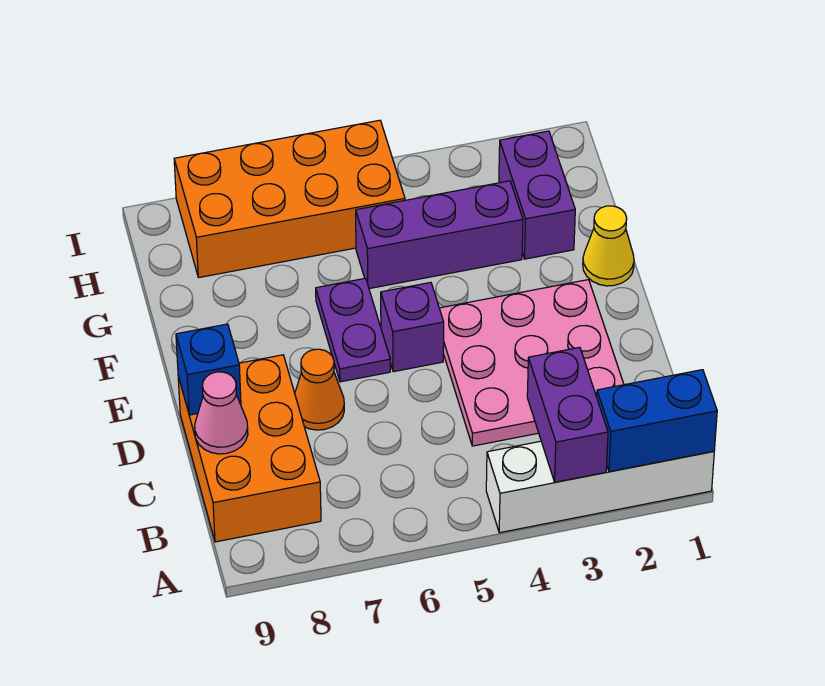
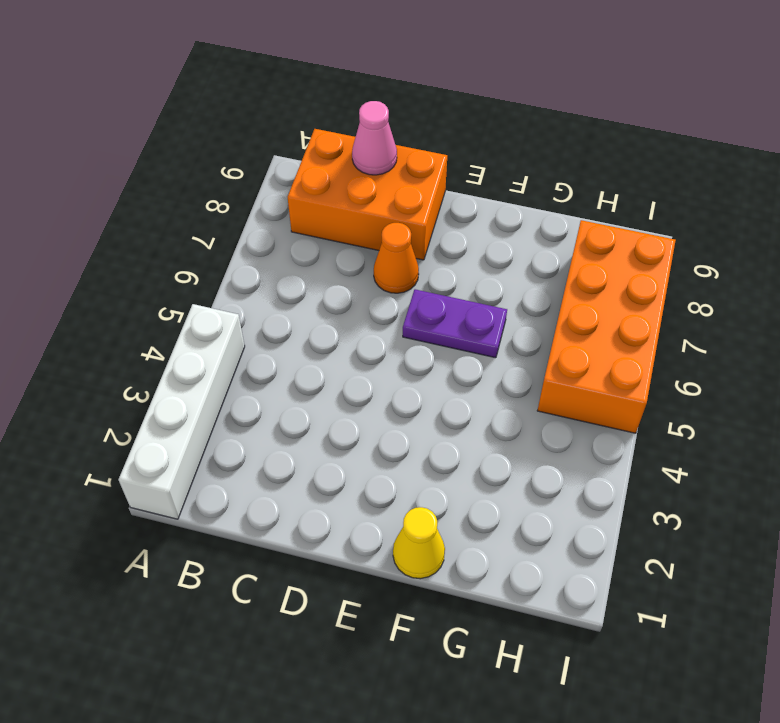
none -> pink plate C2:E4 level 1
none -> purple brick E5 level 1
none -> purple brick G2:H2 level 1

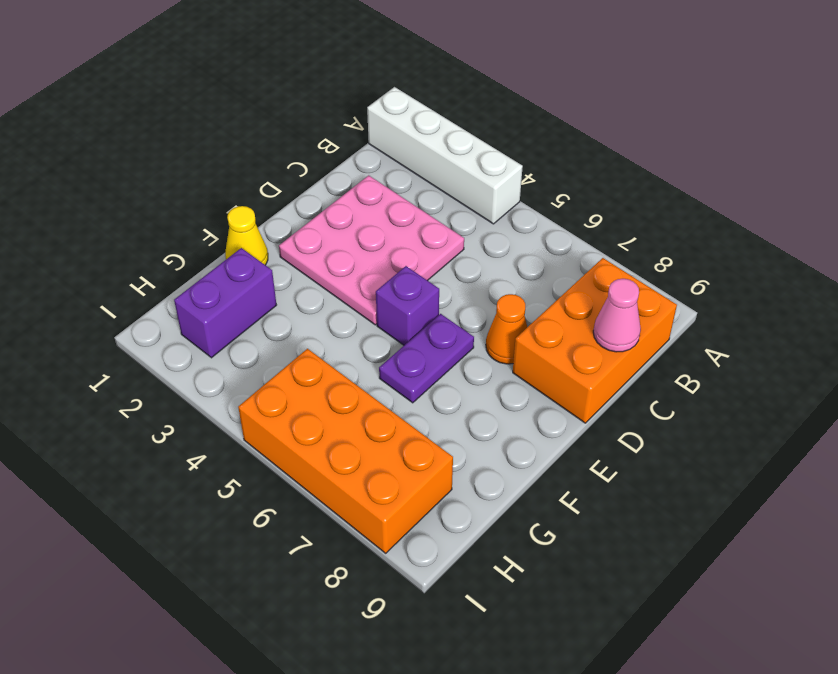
none -> purple brick G3:G5 level 1
none -> blue brick A1:A2 level 2
none -> purple brick A3:B3 level 2

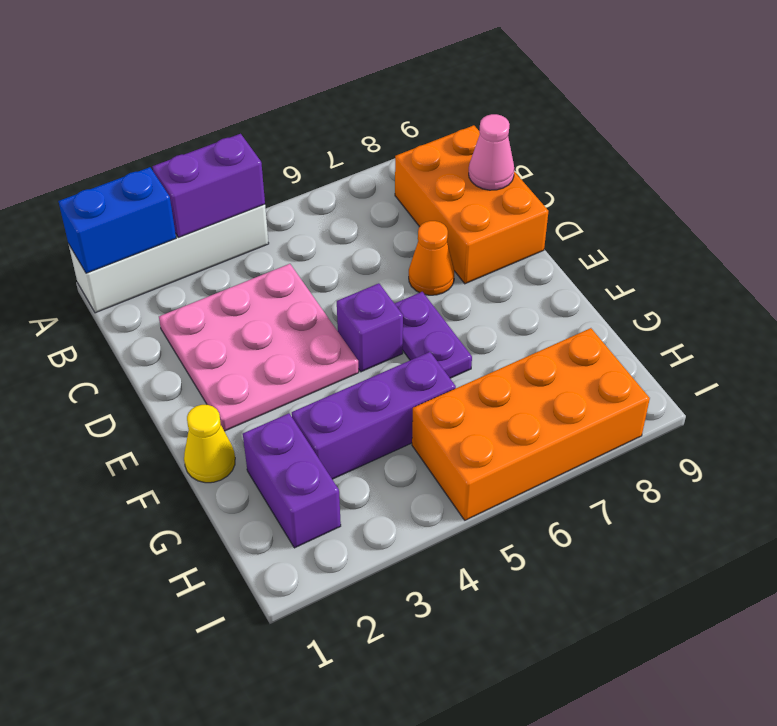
purple brick A3:A4 level 2 -> purple brick A3:B3 level 2
none -> blue brick D9 level 2

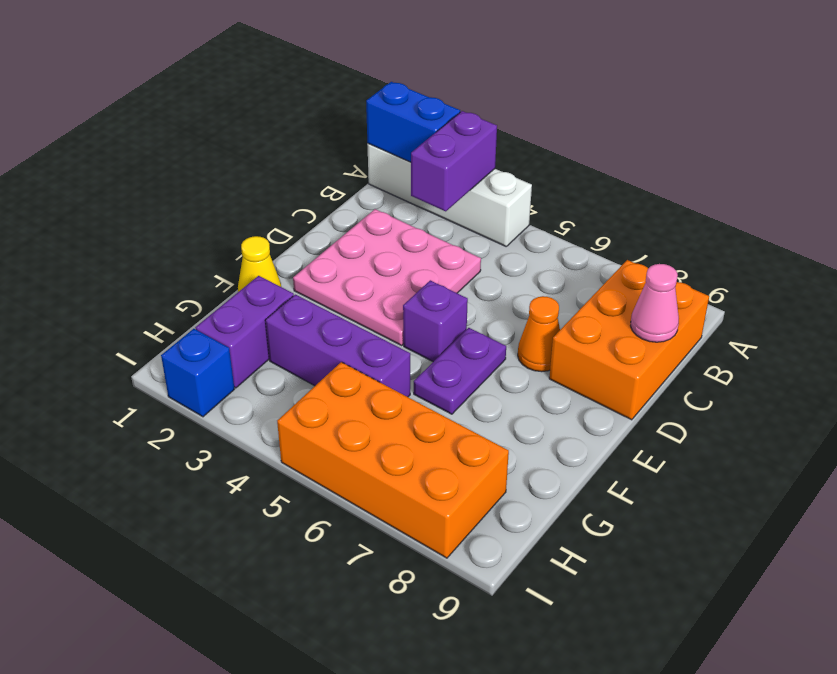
blue brick I2 level 1 -> blue brick D9 level 2

